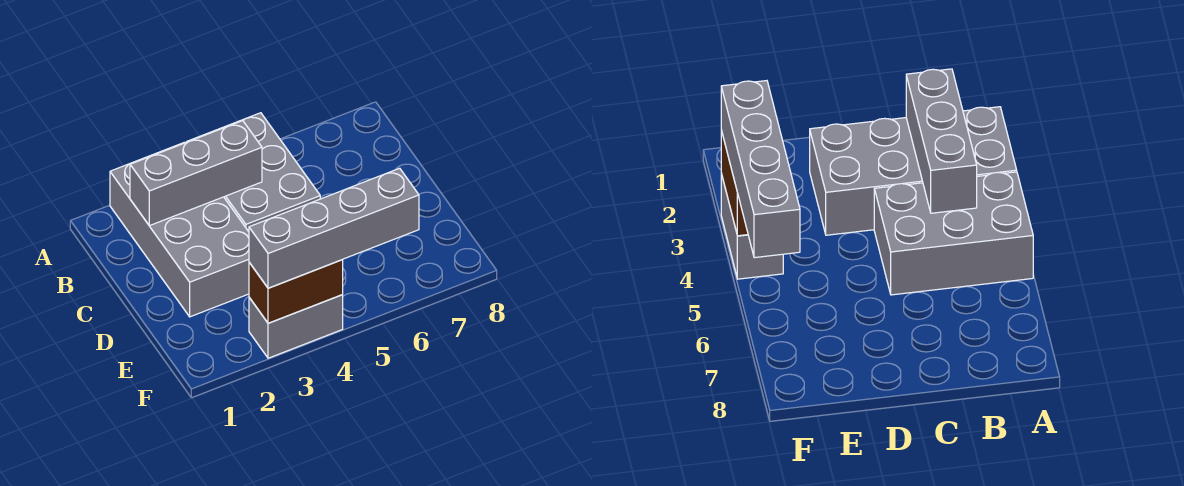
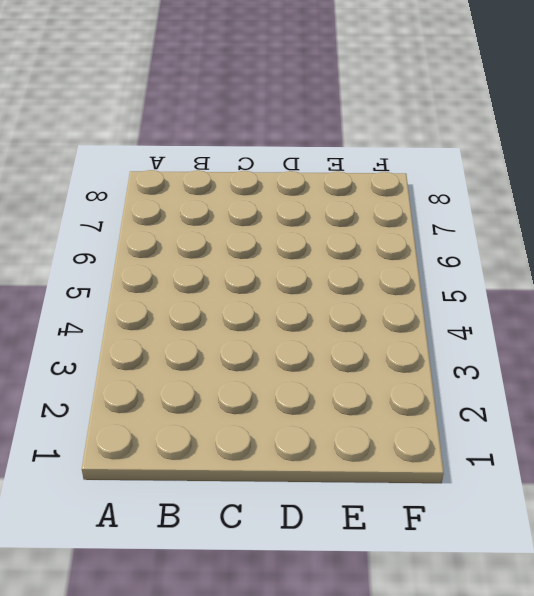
none -> grey brick A2:D3 level 1
none -> grey brick A4:C5 level 1

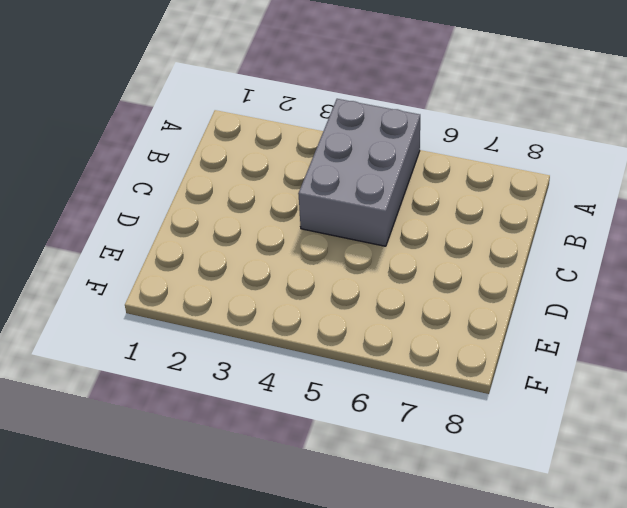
none -> grey brick A2:D3 level 1
none -> grey brick F3:F4 level 1

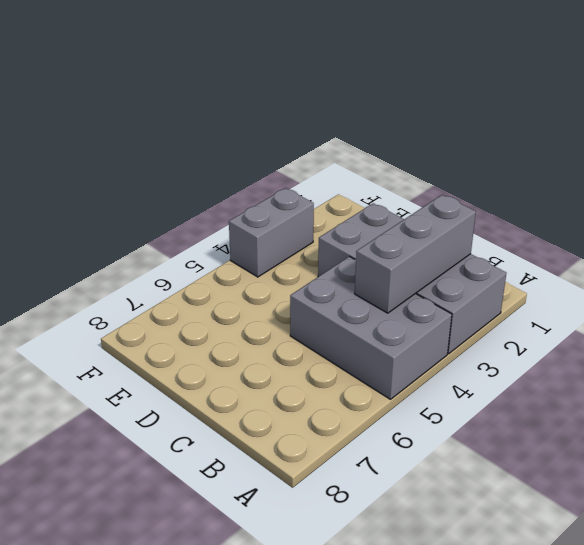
none -> brown brick F3:F4 level 2
none -> grey brick F3:F6 level 3

